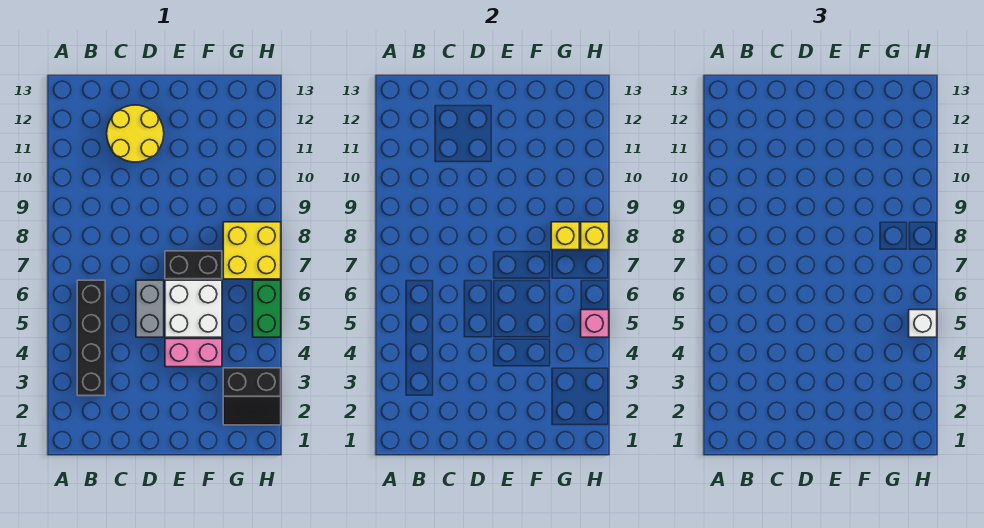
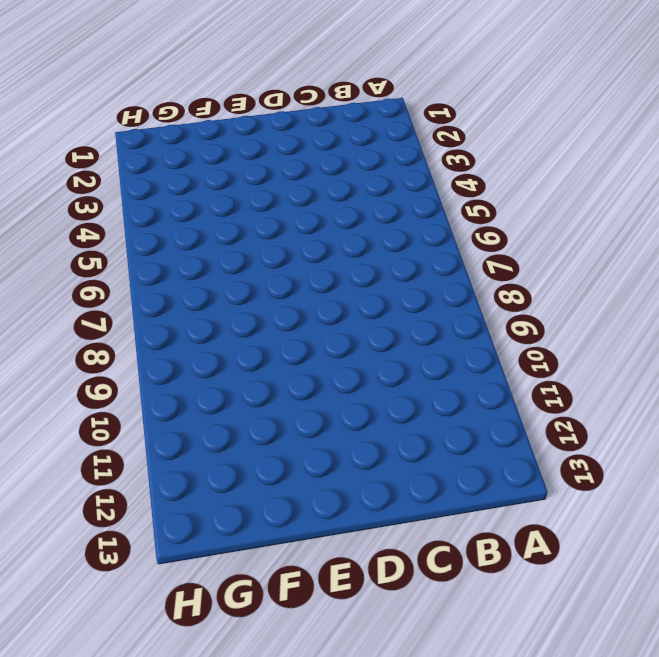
none -> black brick B3:B6 level 1
none -> yellow round brick C11:D12 level 1
none -> grey brick D5:D6 level 1

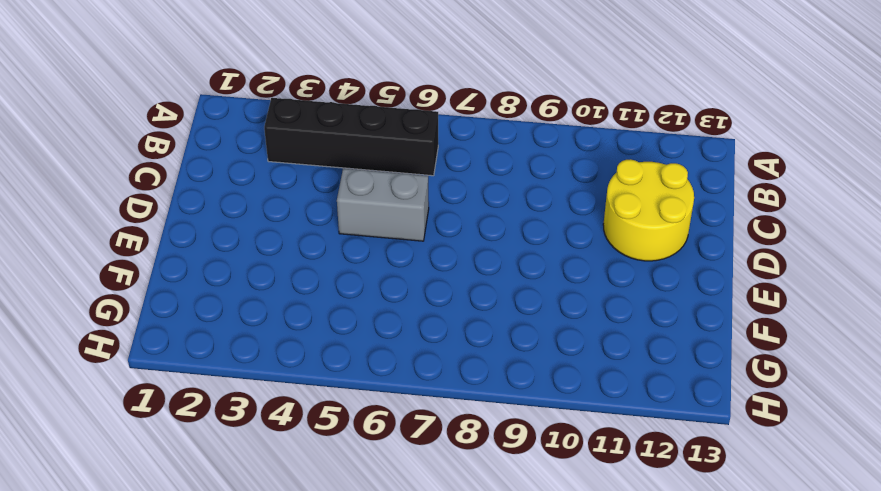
none -> pink brick E4:F4 level 1
none -> white brick E5:F6 level 1
none -> black brick E7:F7 level 1

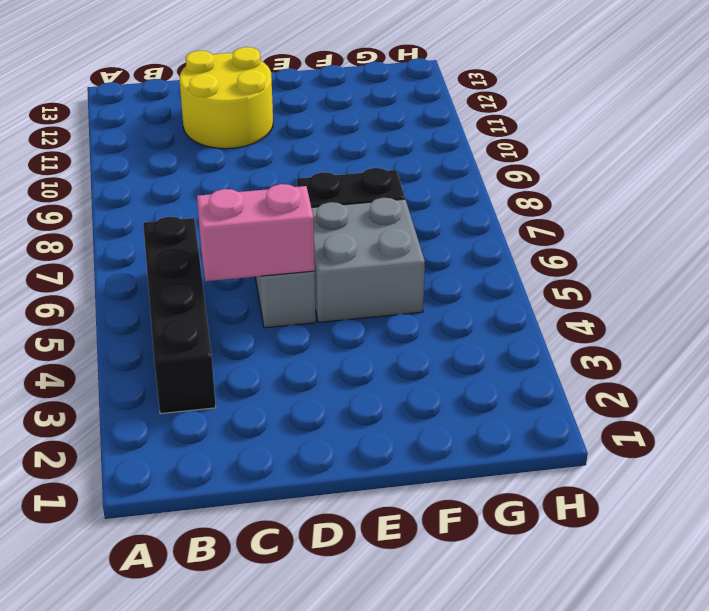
pink brick C5:D5 level 2 -> pink brick E4:F4 level 1
grey brick E5:F6 level 1 -> white brick E5:F6 level 1
none -> black slope G2:H3 level 1 top 3
none -> yellow brick G7:H8 level 1
none -> green brick H5:H6 level 1

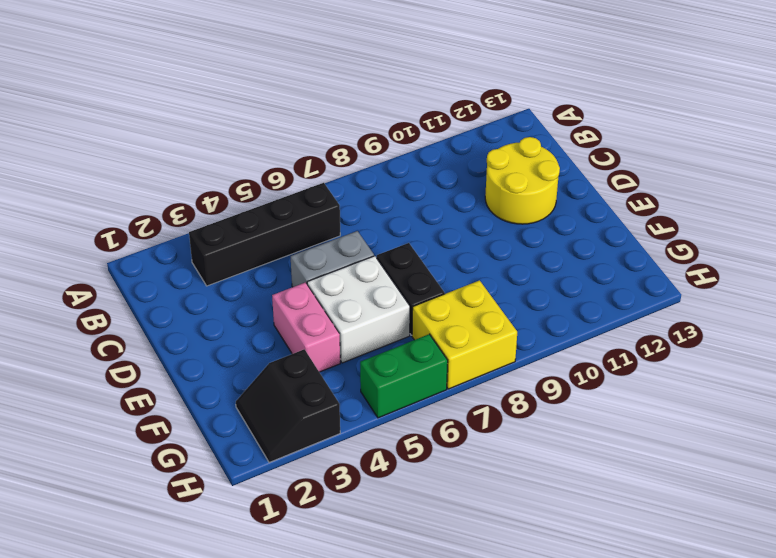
none -> yellow brick G8 level 2
none -> pink brick H5 level 2
none -> yellow brick H8 level 2

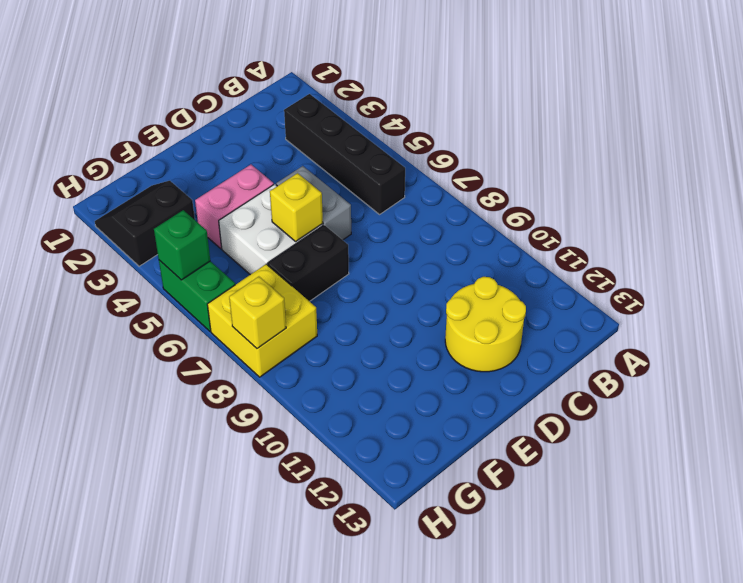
yellow brick E6 level 2 -> yellow brick G8 level 2
green brick H5 level 2 -> pink brick H5 level 2
none -> white brick H5 level 3

